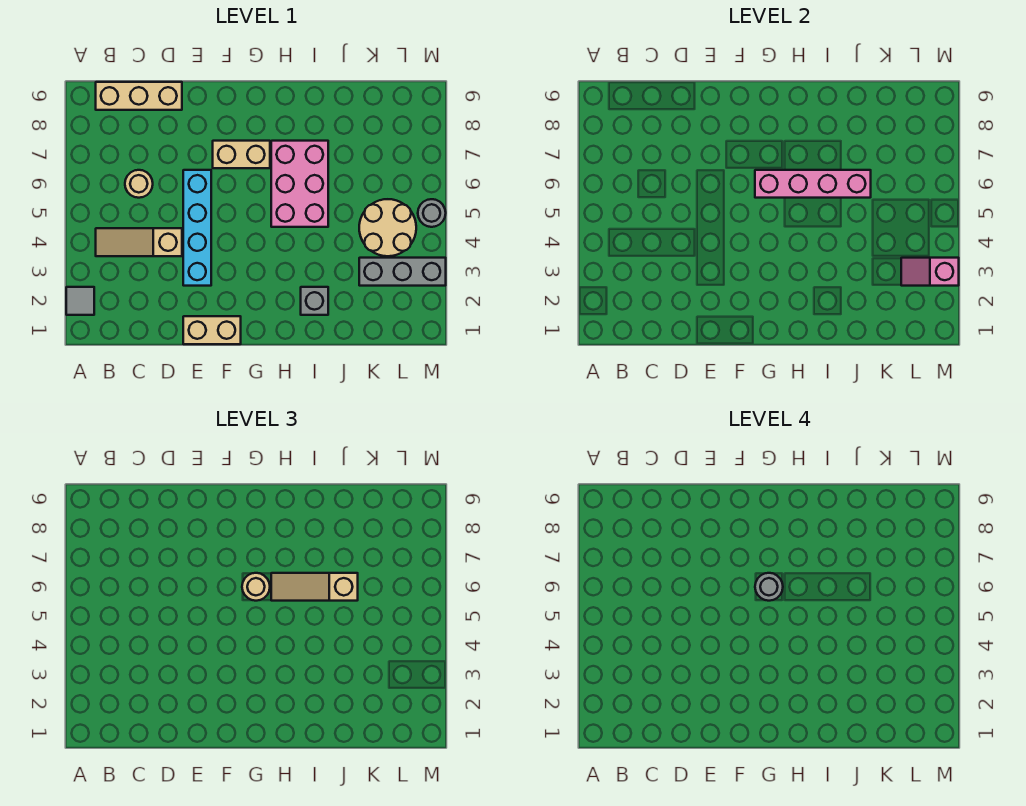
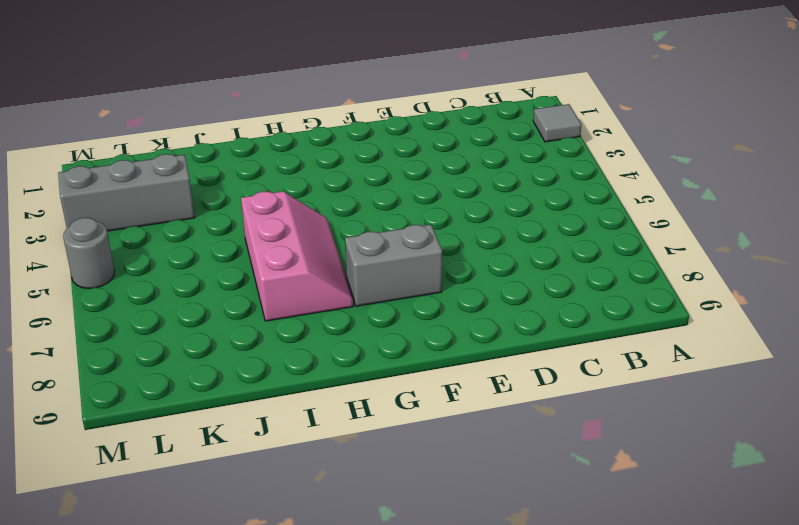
grey brick F7:G7 level 1 -> tan brick F7:G7 level 1
pink slope H5:I7 level 1 top I -> pink brick H5:I7 level 1
none -> tan slope B4:D4 level 1 top D
none -> tan brick B9:D9 level 1
none -> tan round brick C6 level 1

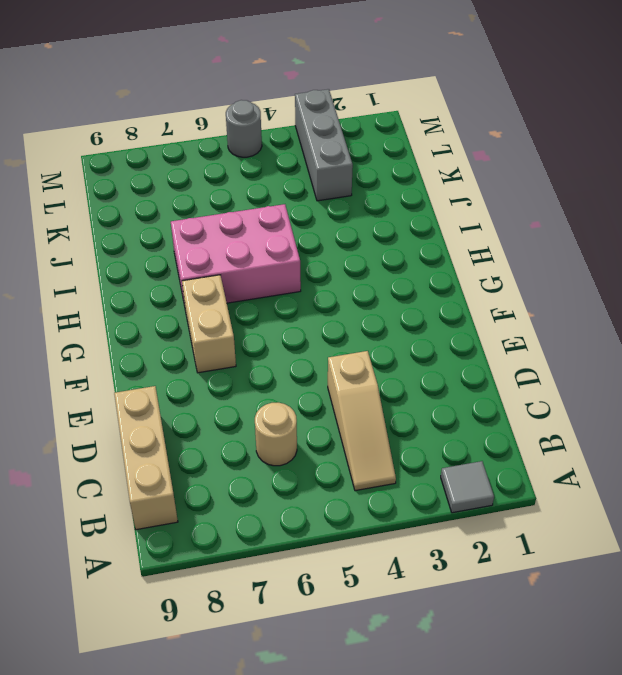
none -> tan brick E1:F1 level 1
none -> cyan brick E3:E6 level 1
none -> grey brick I2 level 1

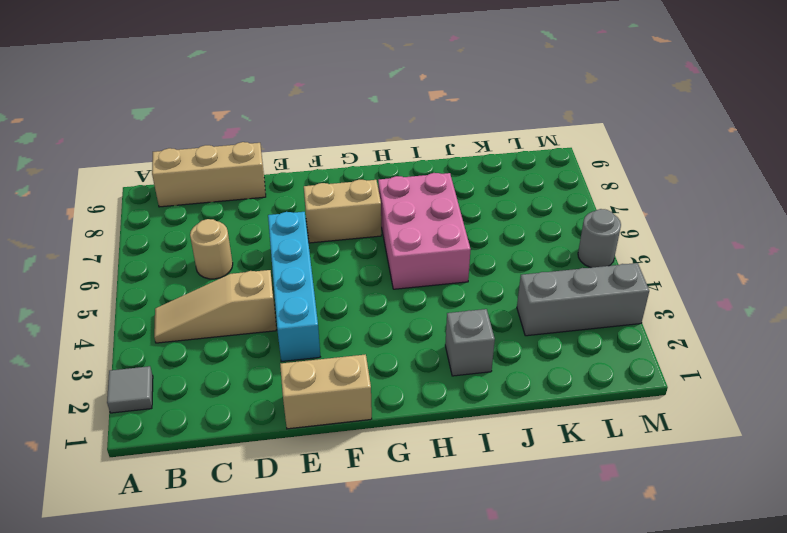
none -> tan round brick K4:L5 level 1
none -> pink brick G6:J6 level 2
none -> pink slope L3:M3 level 2 top M

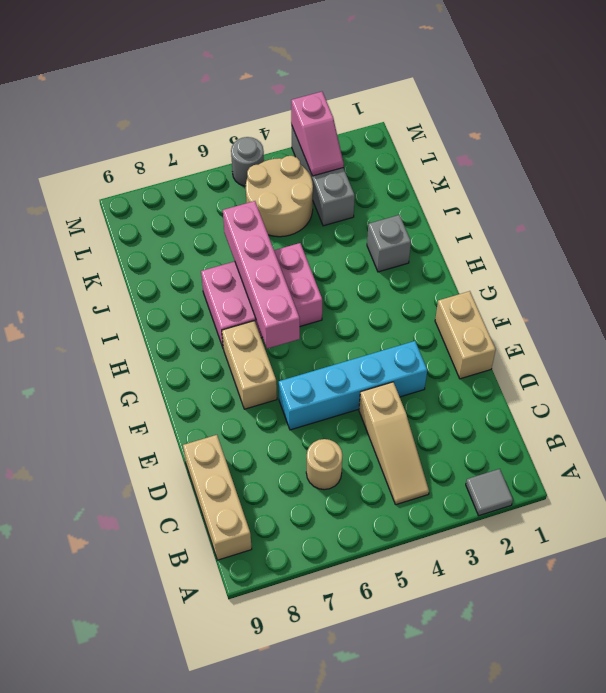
none -> tan round brick G6 level 3
none -> tan slope H6:J6 level 3 top J
none -> grey round brick G6 level 4

